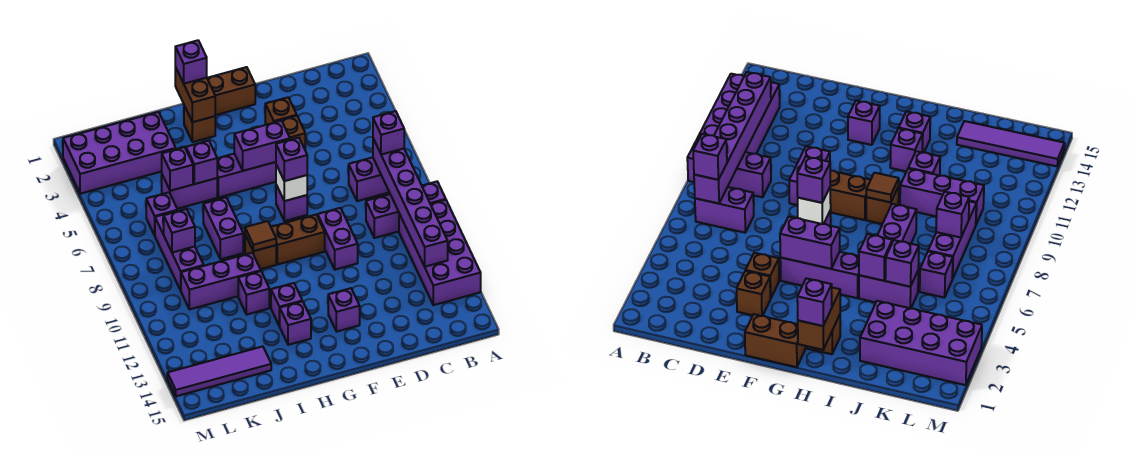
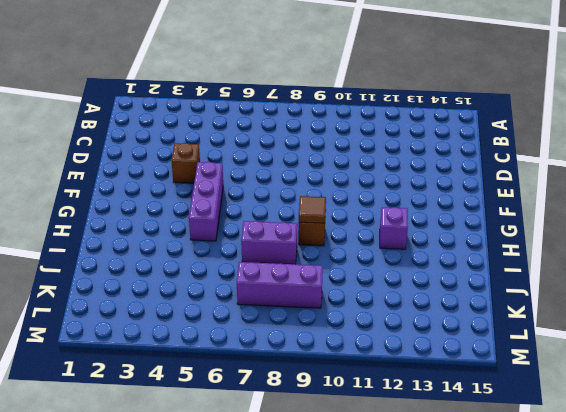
none -> purple brick A9:C9 level 1
none -> purple brick A10:B13 level 1
none -> purple brick B7:C7 level 1
none -> brown brick E3 level 1

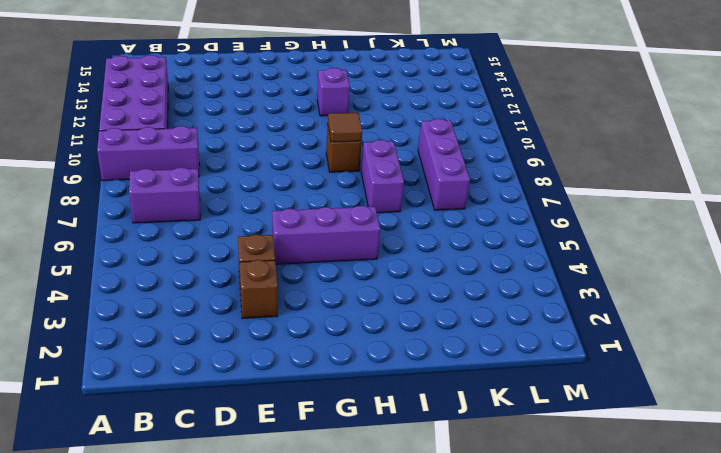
none -> purple brick E9:E10 level 1
none -> brown brick F1:G1 level 1
none -> purple brick F7 level 1
none -> brown brick F9:G9 level 1

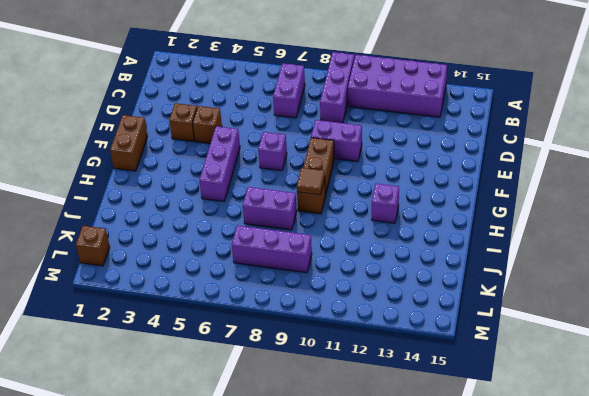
brown brick L1 level 1 -> brown brick H2 level 1
none -> purple brick F13 level 1
none -> purple brick H13 level 1
none -> purple brick I5:J5 level 1
none -> purple brick I10:K10 level 1

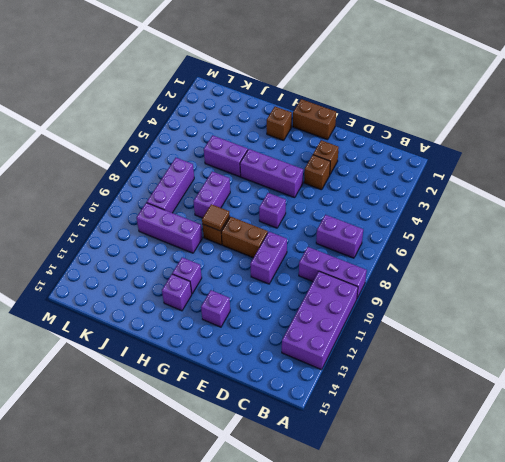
none -> purple brick I11 level 1
none -> purple brick J2:M3 level 1
none -> purple tile J14:M14 level 1
none -> purple brick K6 level 1

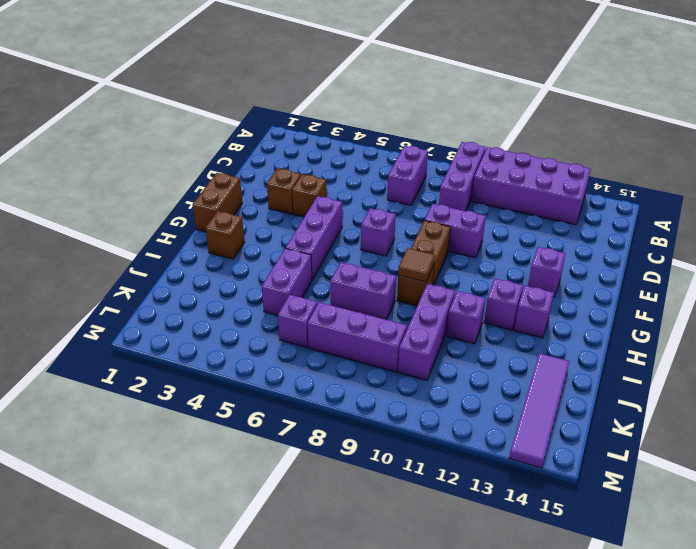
none -> purple brick J2:M3 level 1
none -> purple brick B7:B12 level 2
none -> purple brick F5:G5 level 2
none -> white brick F7 level 2

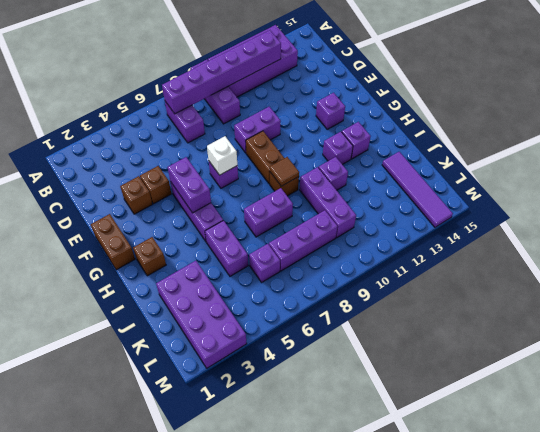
none -> brown brick H1:H2 level 2
none -> purple brick I5 level 2
none -> purple brick J5 level 2
none -> purple brick K8 level 2

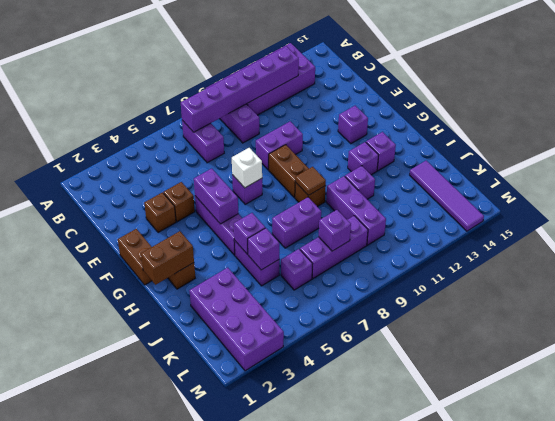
none -> purple brick B7 level 3
none -> purple brick F7 level 3
none -> purple brick H1 level 3

